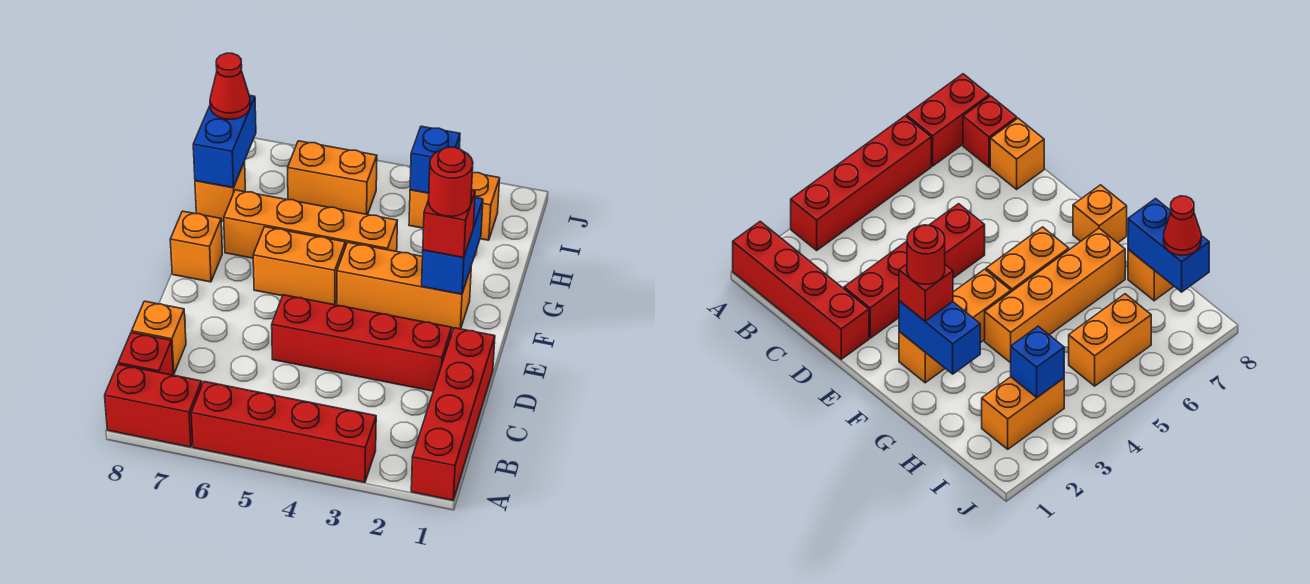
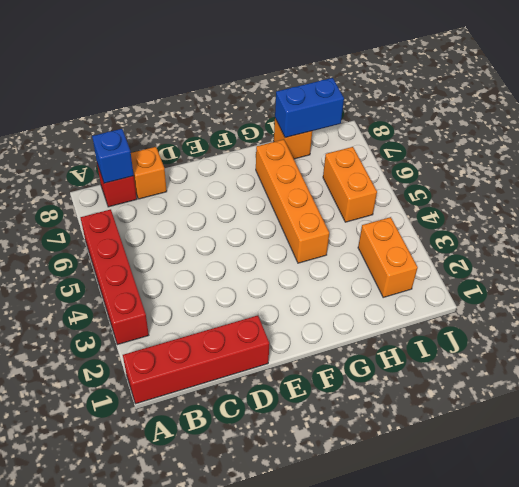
blue brick B8 level 2 -> blue brick I3 level 2
none -> red brick A7:A8 level 1
none -> red brick D2:D5 level 1
none -> orange brick F2:F4 level 1

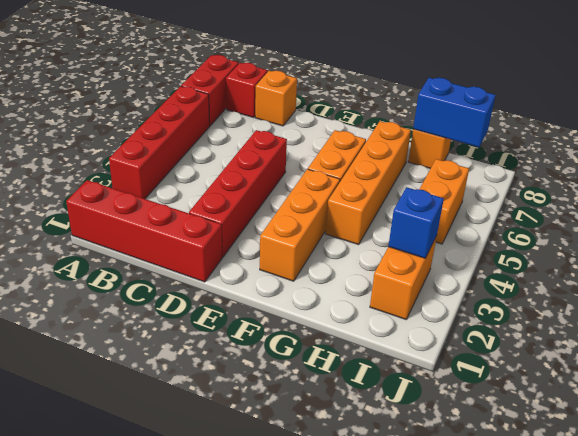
none -> orange brick F8 level 1
none -> blue brick F2:G2 level 2
none -> red brick F2 level 3

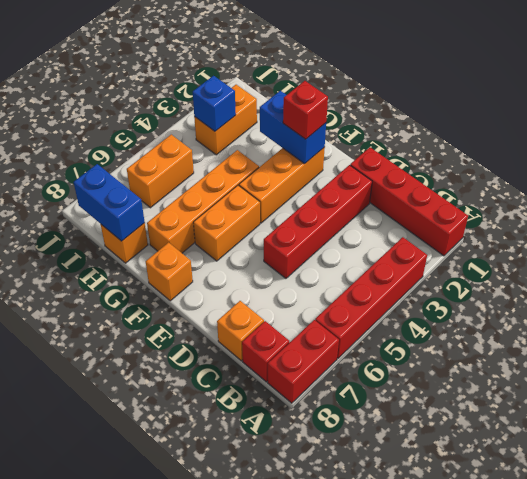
none -> red cone I8 level 3
none -> red round brick F2 level 4

